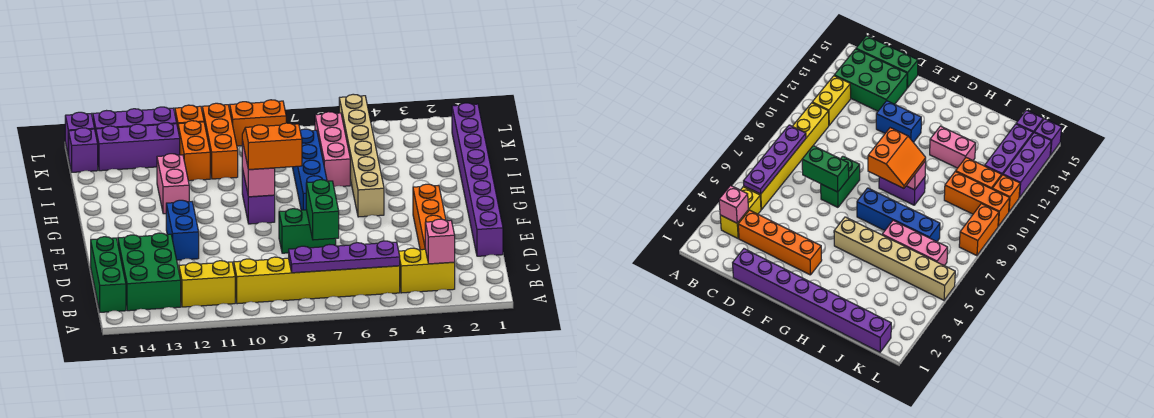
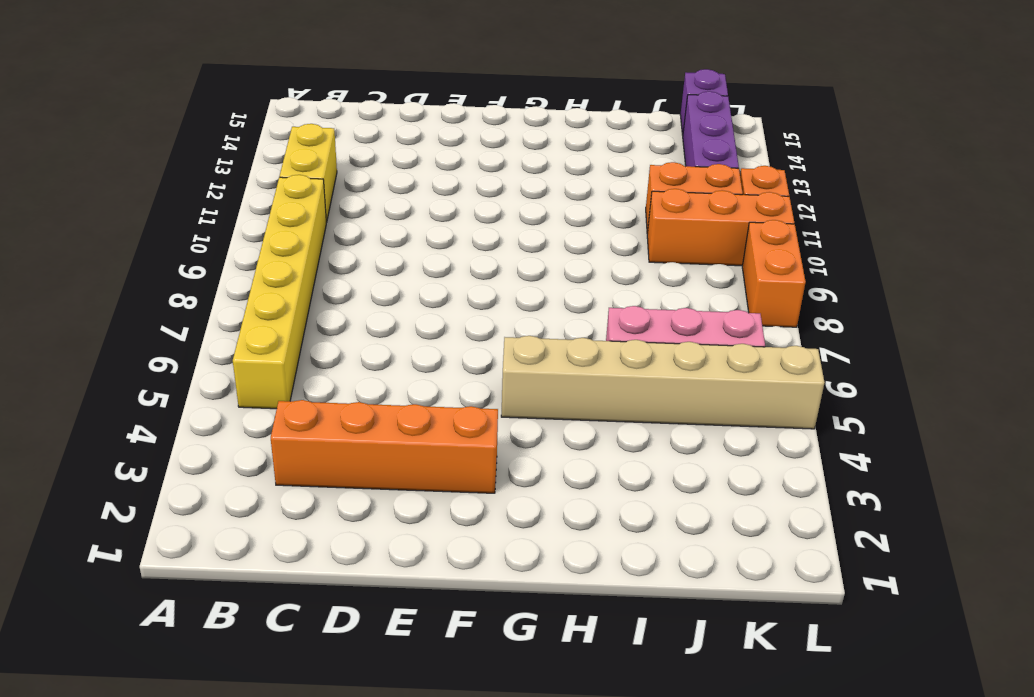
none -> yellow brick B3:B4 level 1
none -> green brick B13:D14 level 1
none -> green brick B15:D15 level 1

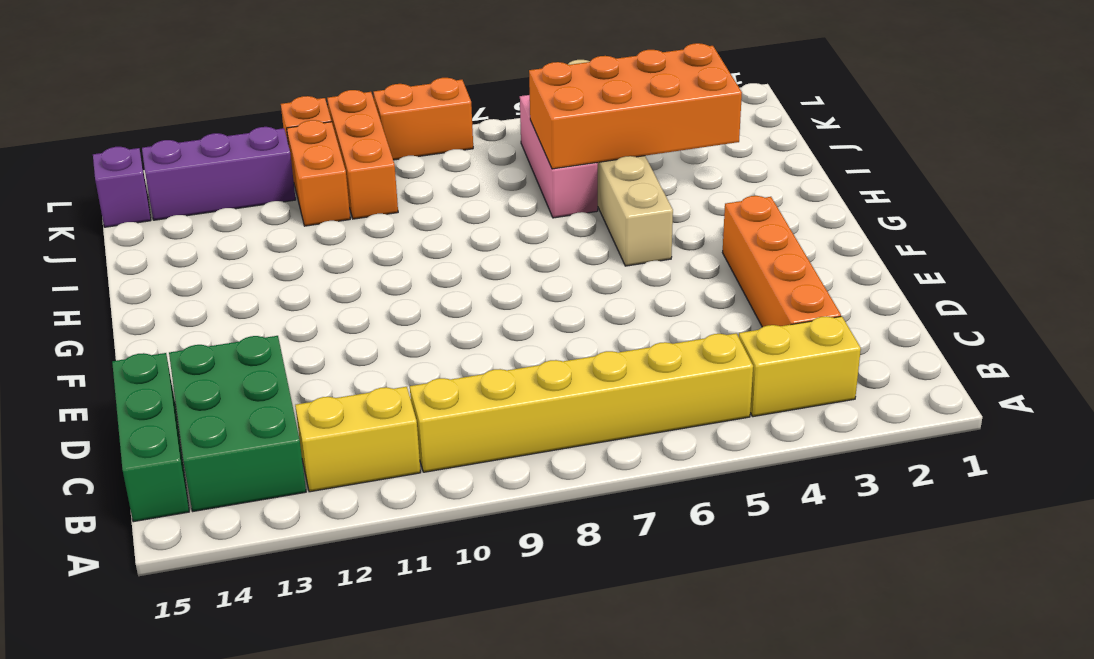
orange brick I3:J6 level 2 -> none
none -> purple brick D1:K1 level 1
none -> green brick E7:E8 level 1
none -> blue brick E12:F12 level 1

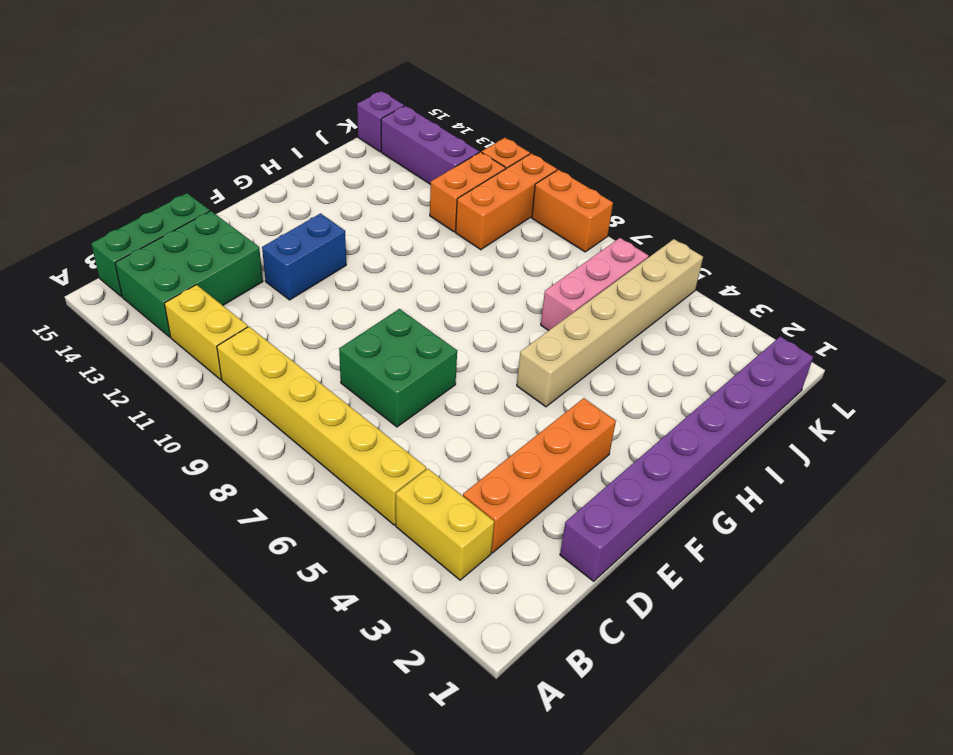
green brick D7:E8 level 1 -> green brick E7:E8 level 1
none -> blue brick G7:J7 level 1
none -> purple brick G9:H9 level 1
none -> pink brick H12:I12 level 1

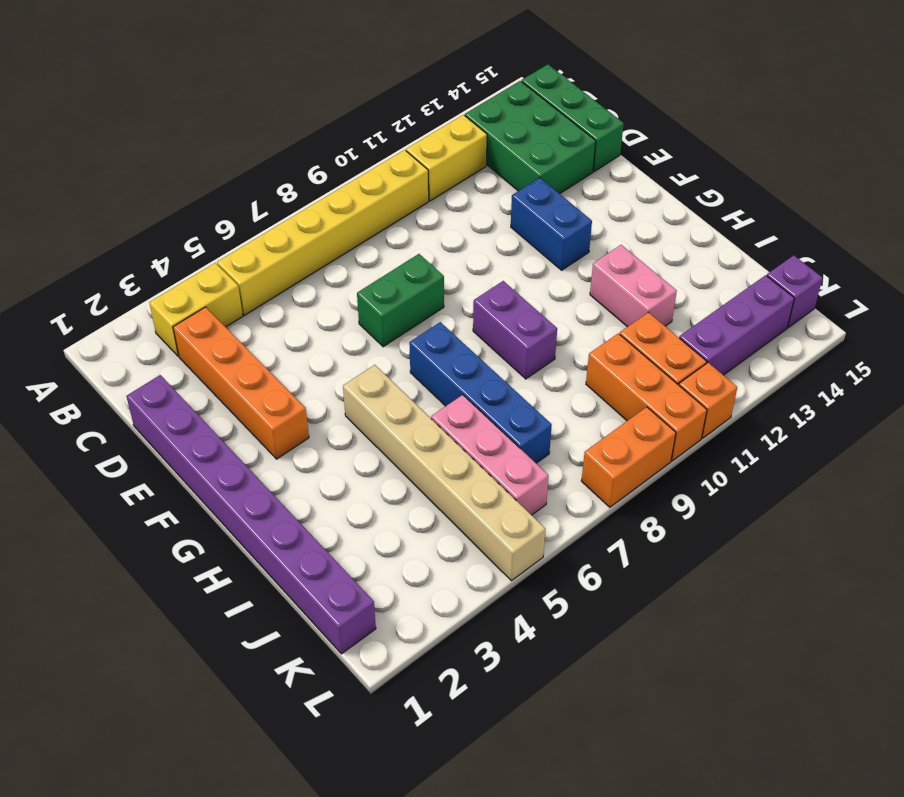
none -> purple brick L12:L14 level 1
none -> purple brick L15 level 1
none -> pink brick B3 level 2

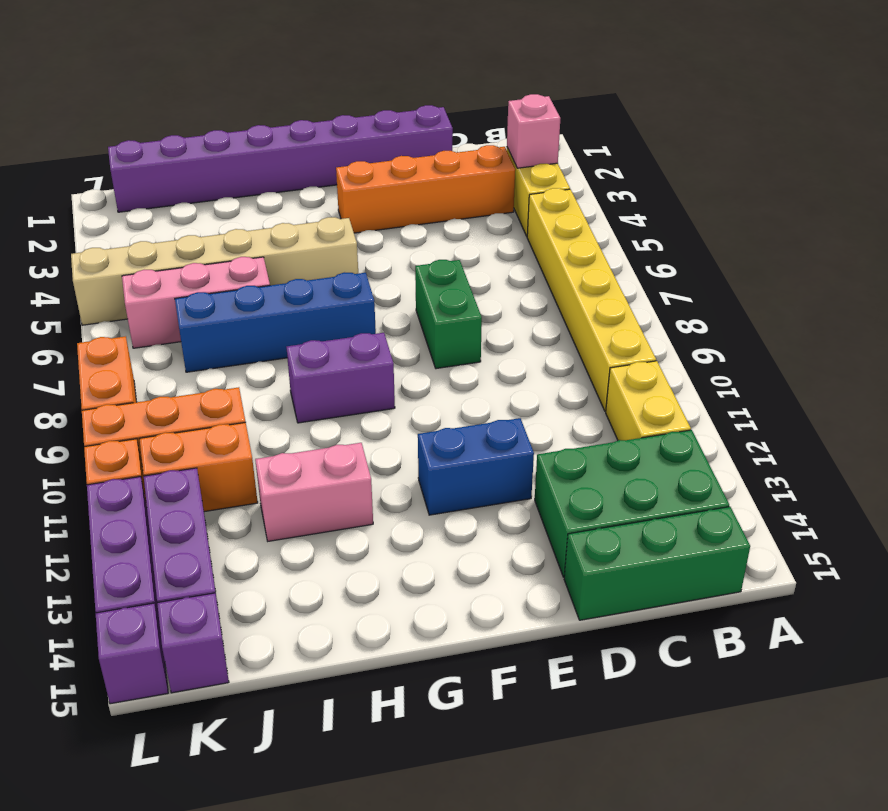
none -> purple plate B5:B8 level 2
none -> green brick D7:E7 level 2
none -> pink brick G9:H9 level 2

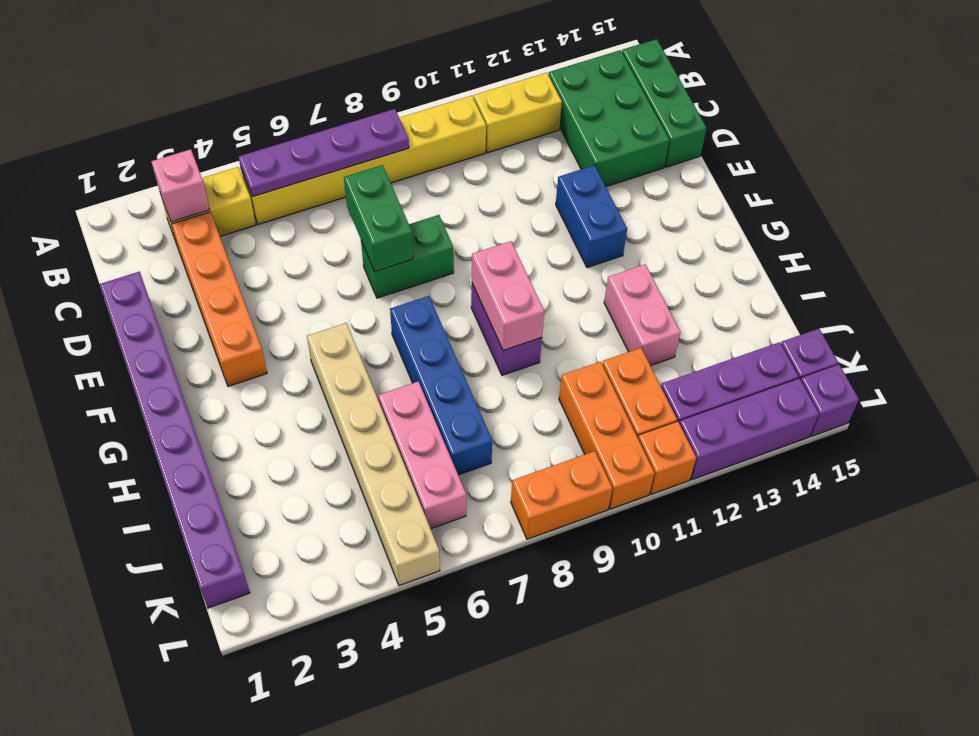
none -> orange slope G8:H9 level 3 top G

